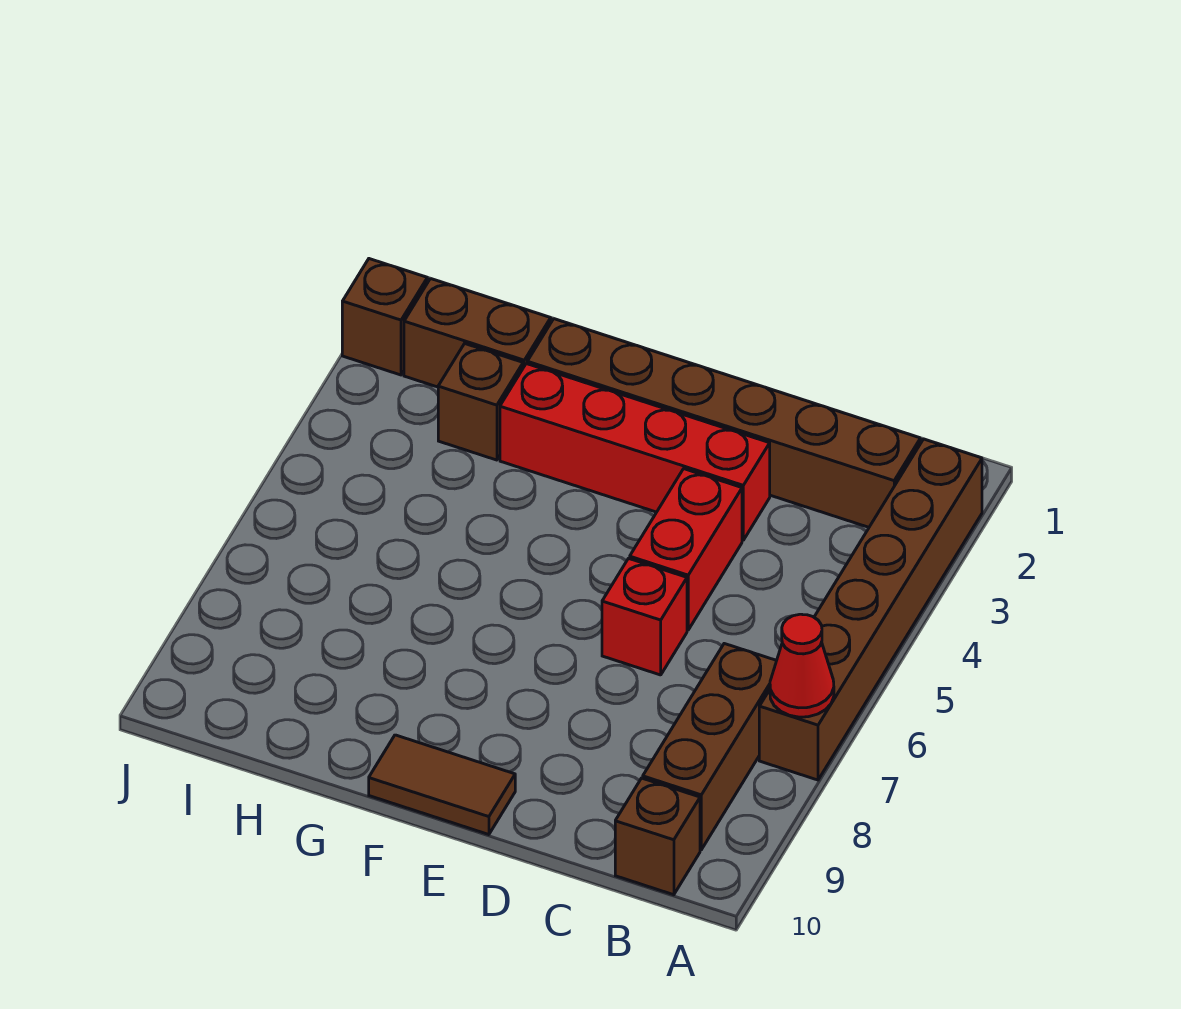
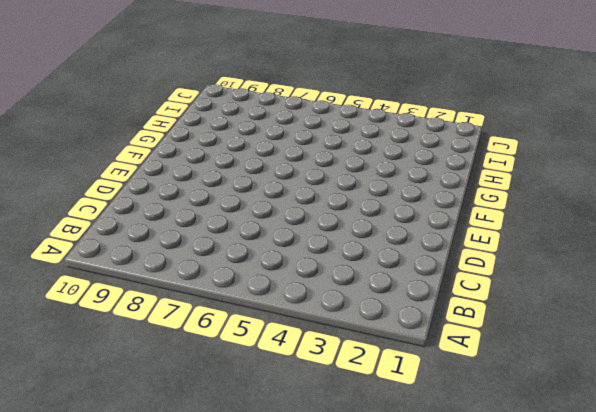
none -> brown brick A2:A7 level 1
none -> brown brick B2:G2 level 1
none -> brown brick B7:B9 level 1

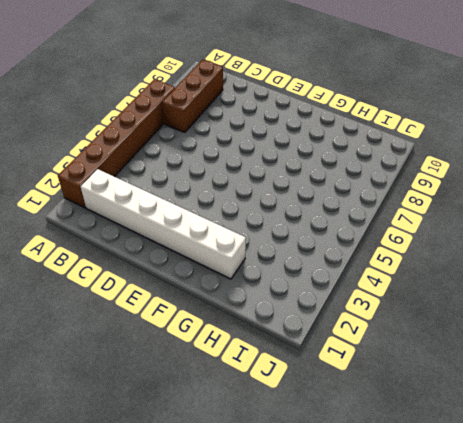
white brick B2:G2 level 1 -> brown brick B2:G2 level 1
none -> brown brick B10 level 1
none -> red brick D3:G3 level 1
none -> red brick D4:D5 level 1

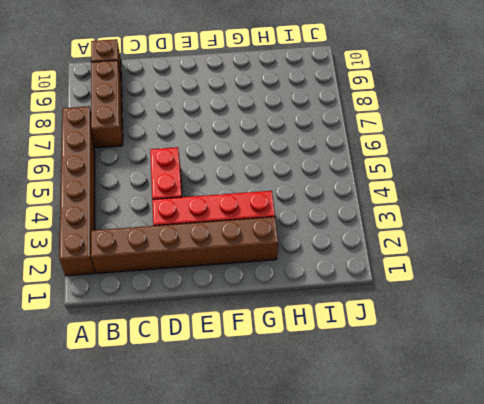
none -> red brick D6 level 1
none -> brown tile E10:F10 level 1
none -> brown brick H2:I2 level 1

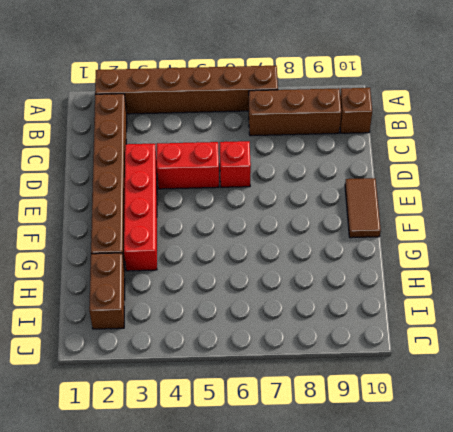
none -> brown brick H3 level 1
none -> brown brick J2 level 1
none -> red cone A7 level 2

